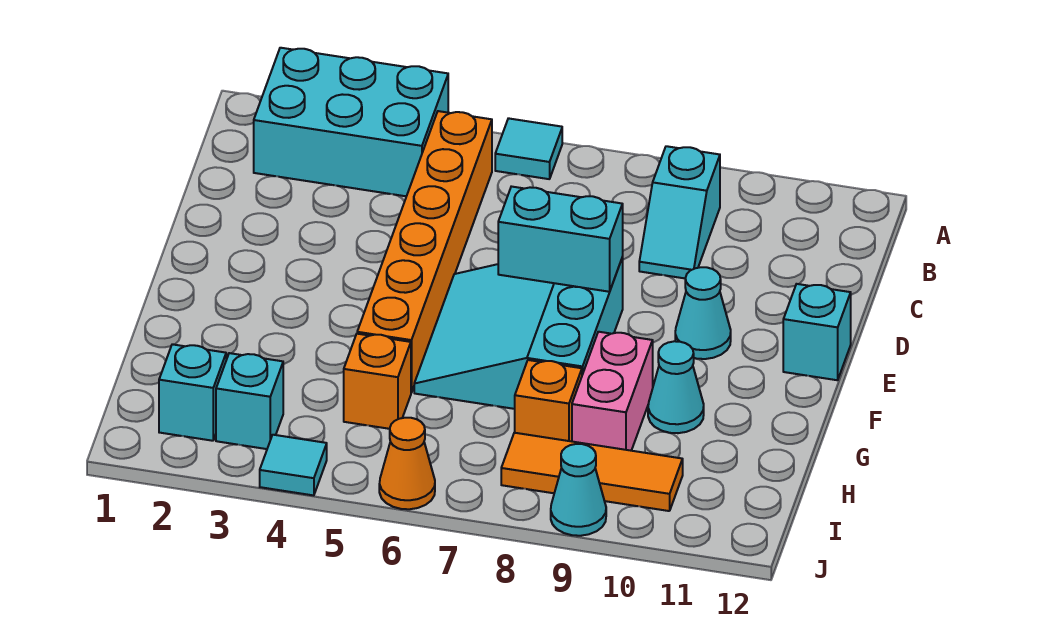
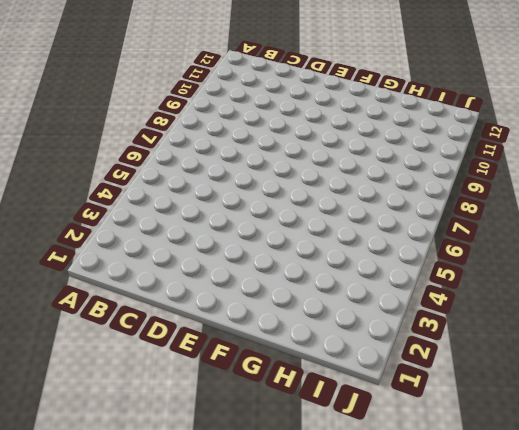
none -> cyan brick A2:B4 level 1
none -> cyan tile A6 level 1
none -> orange brick B5:G5 level 1

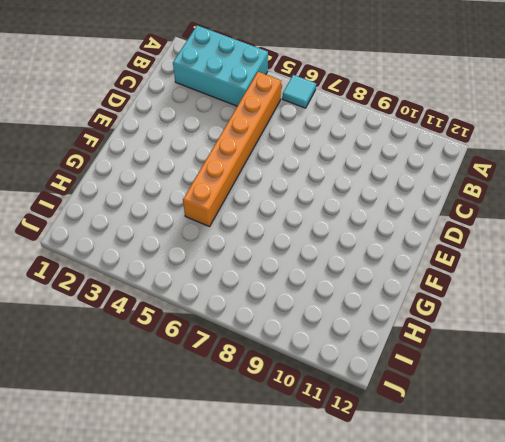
none -> cyan slope B9:C9 level 1 top B
none -> cyan slope E6:G8 level 1 top 8
none -> cyan cone E10 level 1

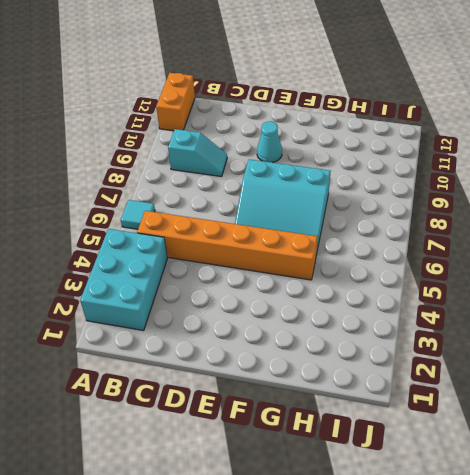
orange brick A11:A12 level 1 -> none
none -> cyan brick E12 level 1
none -> pink brick G9:H9 level 1
none -> cyan cone G10 level 1

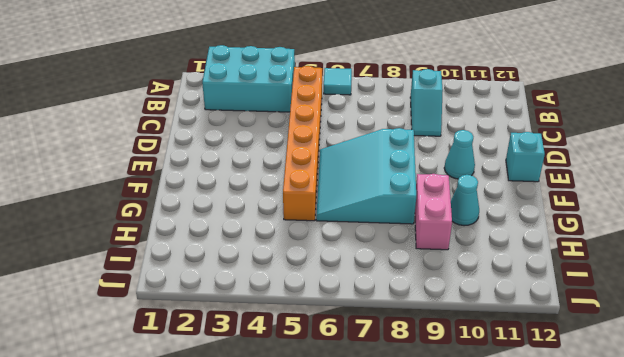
none -> orange brick H5 level 1
none -> orange brick H8 level 1
none -> cyan brick I2 level 1

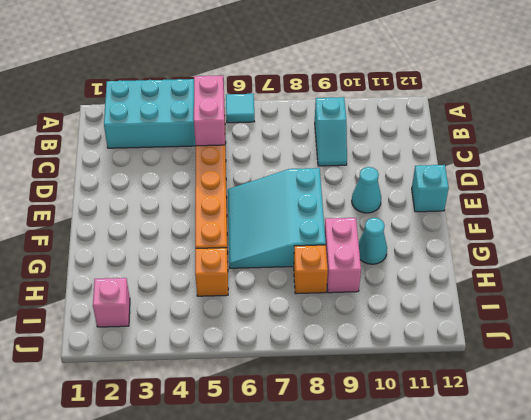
pink brick B5:C5 level 2 -> none
pink brick I2 level 1 -> cyan brick I2 level 1
none -> cyan brick I3 level 1
none -> orange tile I8:I10 level 1
none -> cyan tile J4 level 1

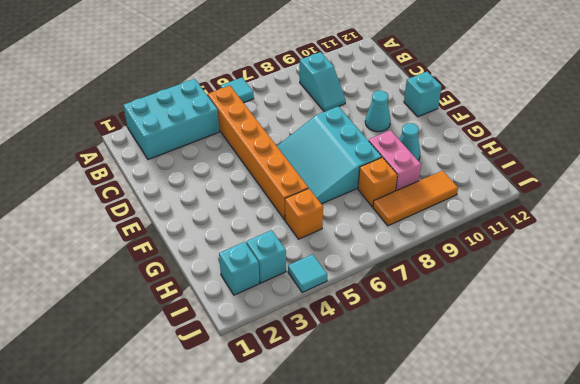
none -> orange cone J6 level 1
none -> cyan cone J9 level 1
none -> cyan brick E7:E8 level 2

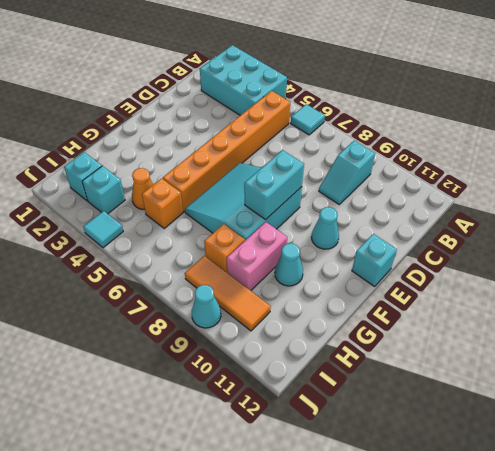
cyan brick E8:F8 level 2 -> cyan brick E7:E8 level 2
orange cone H4 level 1 -> orange cone J6 level 1

